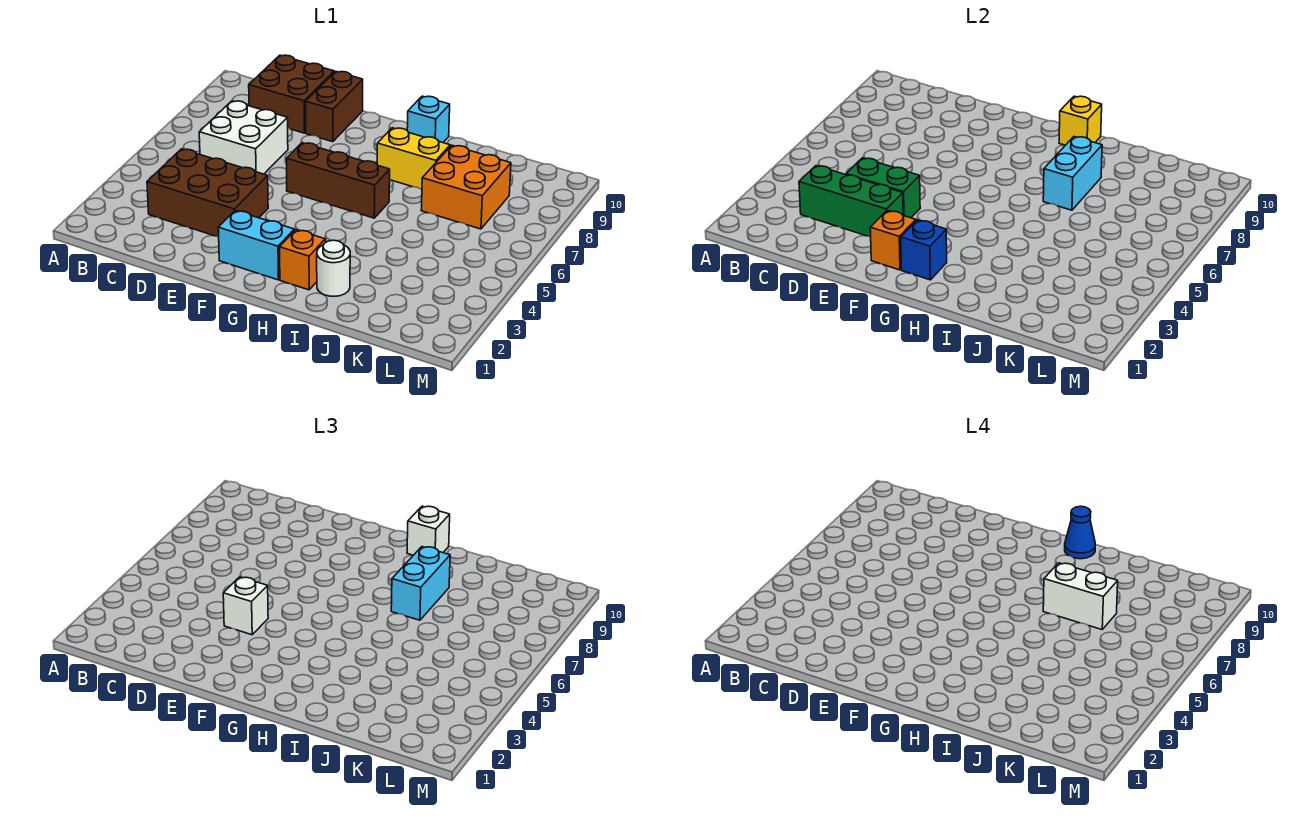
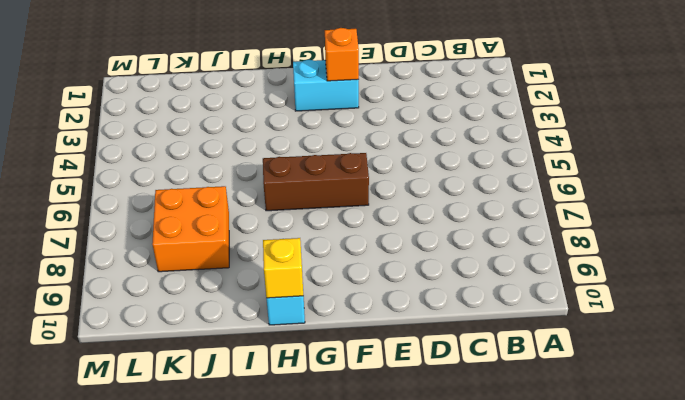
none -> brown brick C3:E4 level 1
none -> white brick C6:D7 level 1
none -> brown brick C9:D10 level 1

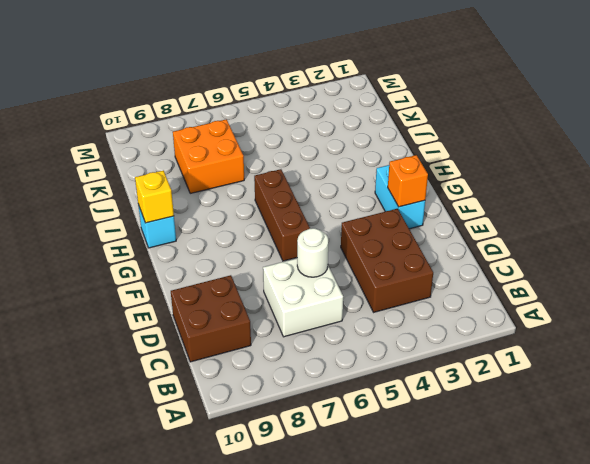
white round brick D6 level 2 -> white round brick I2 level 1
none -> brown brick E9:E10 level 1
none -> orange brick H2 level 1
none -> yellow brick H8:I8 level 1

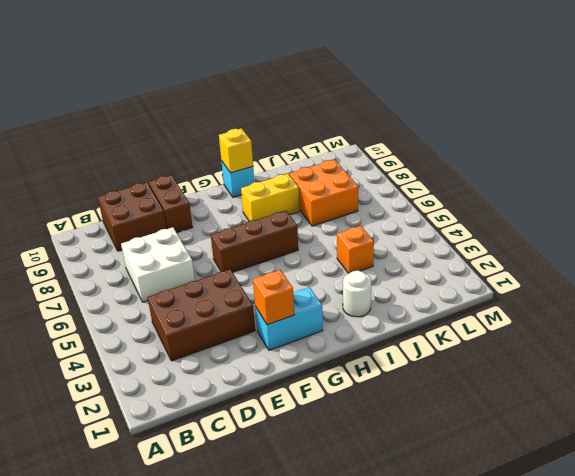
orange brick J4 level 1 -> orange brick H2 level 1
none -> green brick C3:E3 level 2
none -> green brick D4:E4 level 2
none -> blue brick G2 level 2

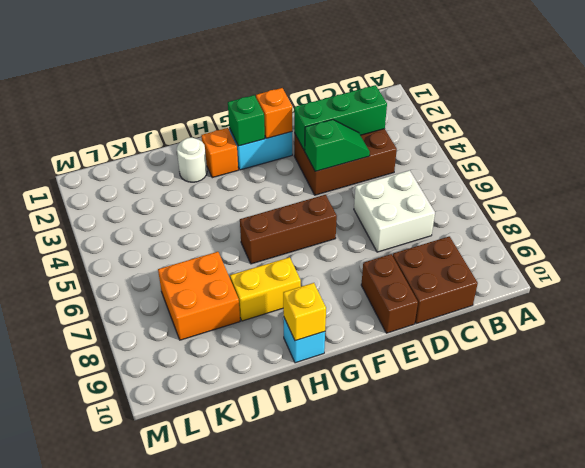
green slope D4:E4 level 2 top E -> green brick D4:E4 level 2
green brick G2 level 2 -> blue brick G2 level 2
none -> cyan brick I7:I8 level 2
none -> white brick E4 level 3
none -> white brick H10 level 3

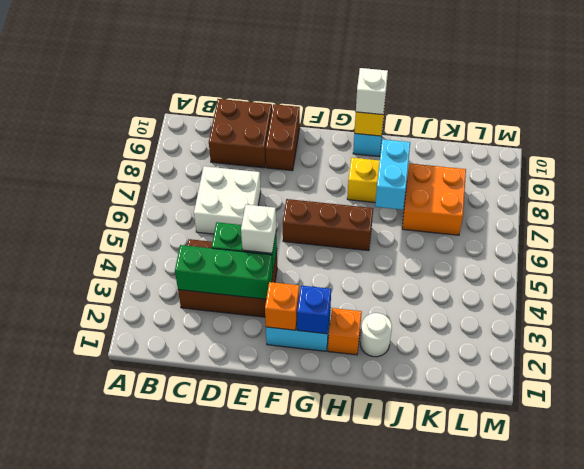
none -> cyan brick I7:I8 level 3
none -> blue cone H10 level 4
none -> white brick I7:J7 level 4

